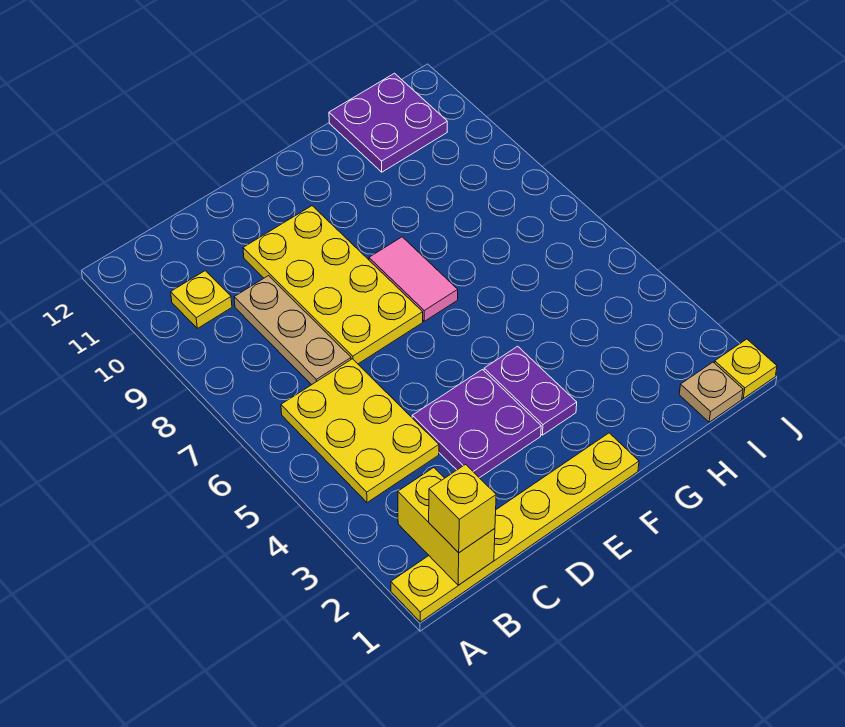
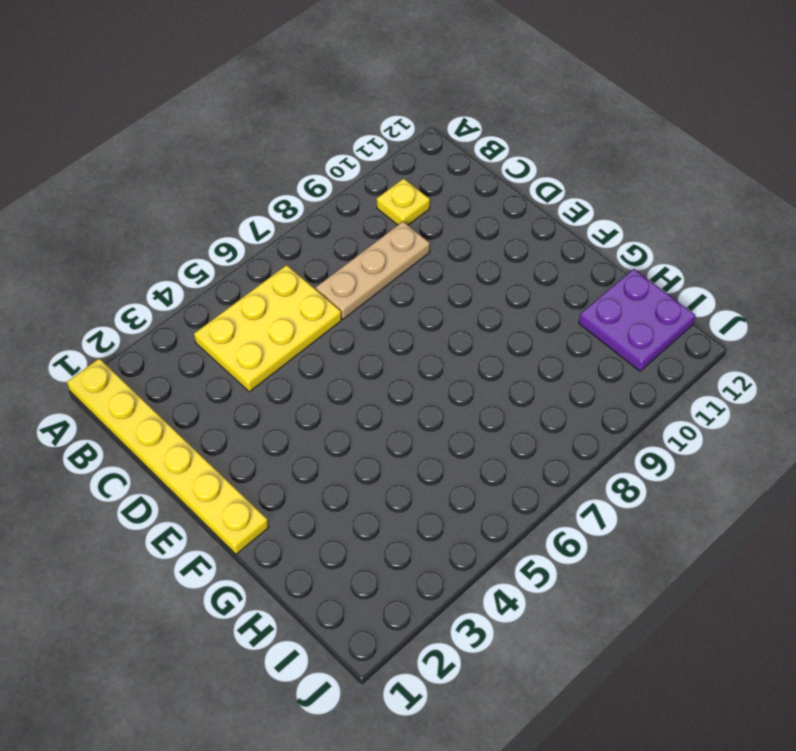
none -> purple plate D3:E4 level 1
none -> yellow plate D7:E10 level 1
none -> purple plate F3:F4 level 1

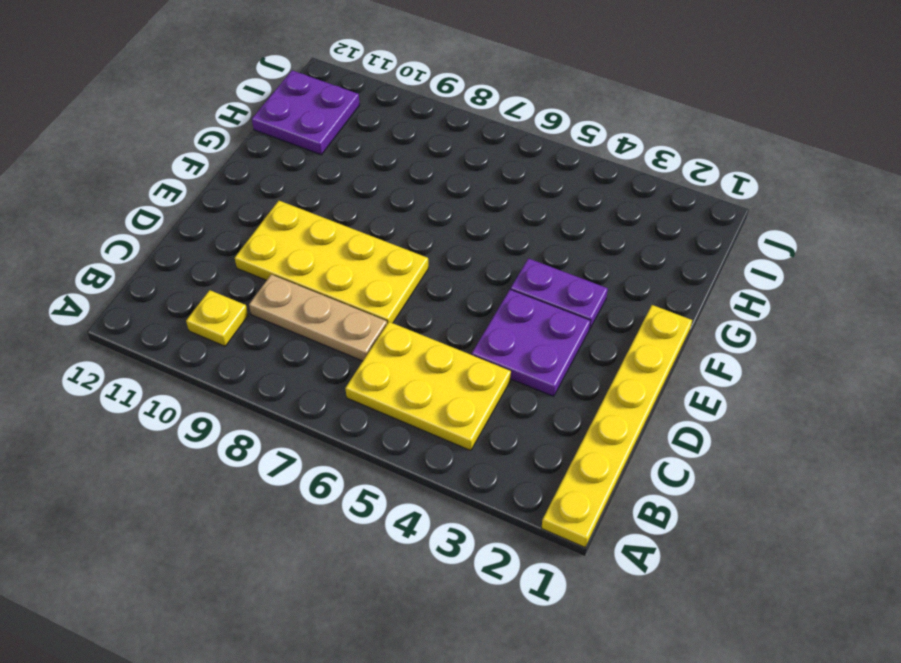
none -> pink tile F7:F8 level 1
none -> tan plate I1 level 1
none -> yellow plate J1 level 1

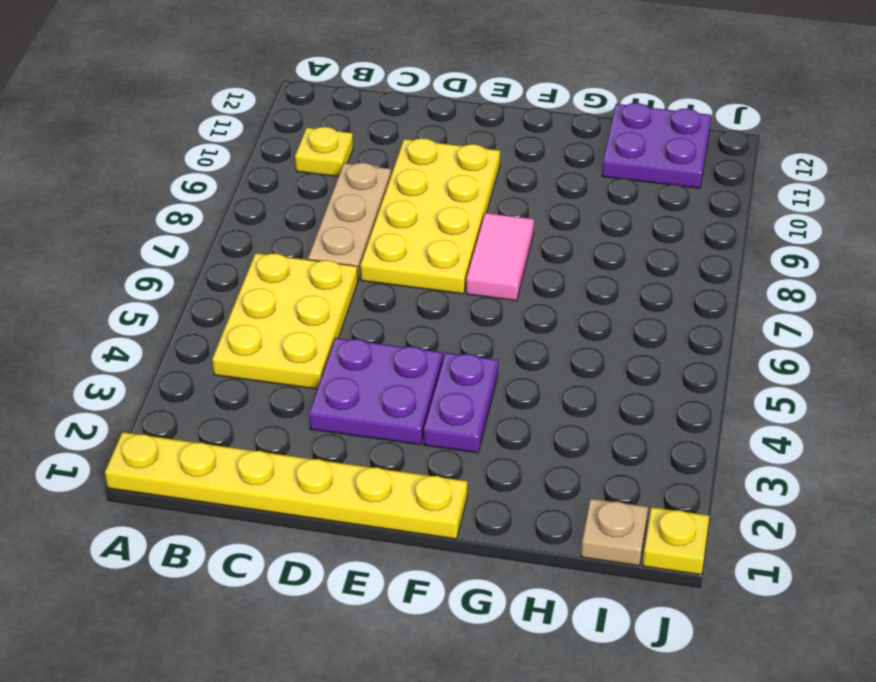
none -> yellow brick B1:B2 level 2
none -> yellow brick B1 level 3

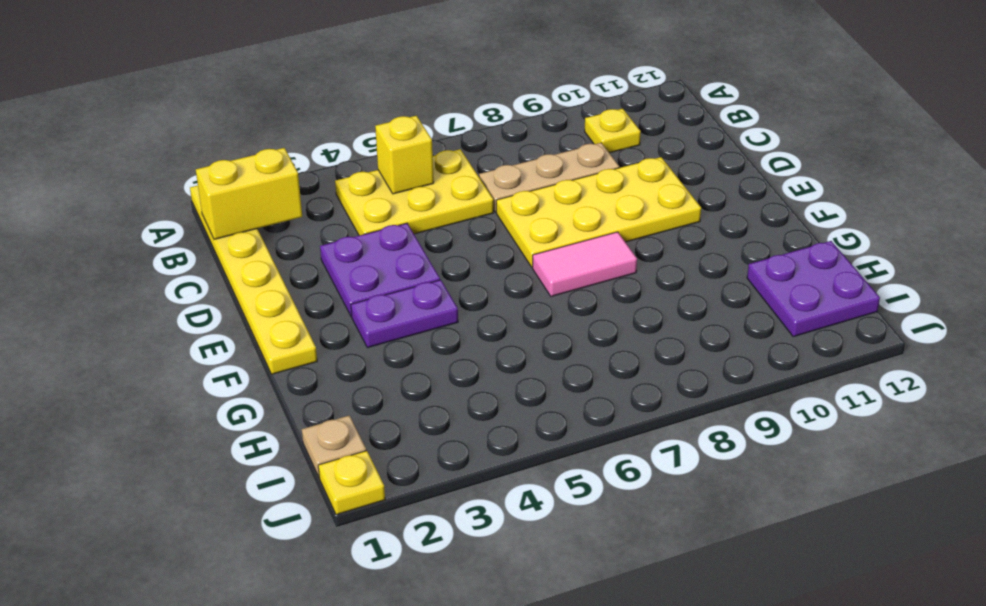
yellow brick B5 level 2 -> yellow brick B1 level 3

